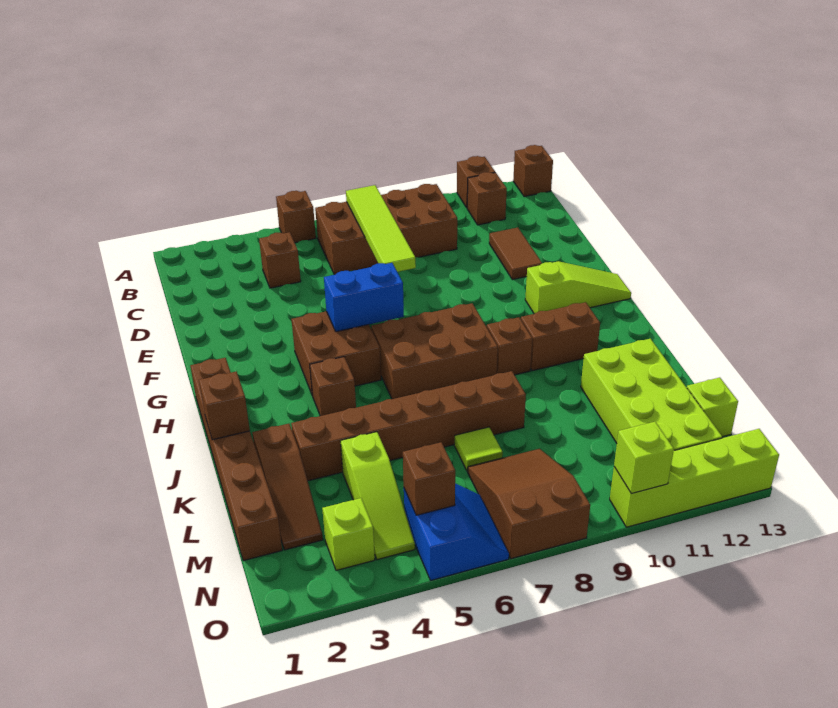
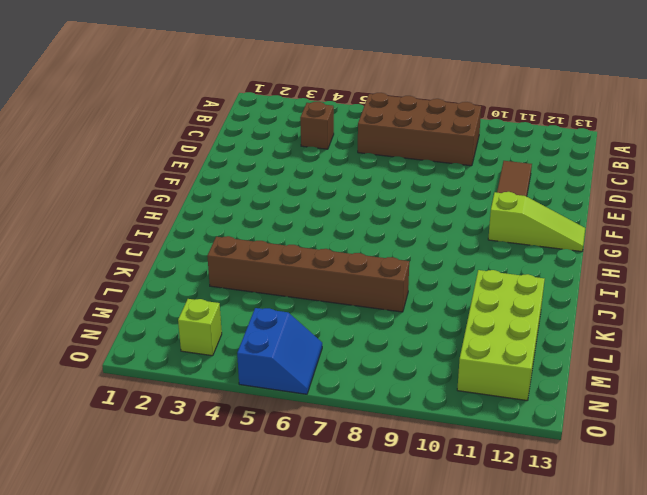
none -> brown brick A5 level 1
none -> brown brick A11 level 1
none -> brown brick A13 level 1

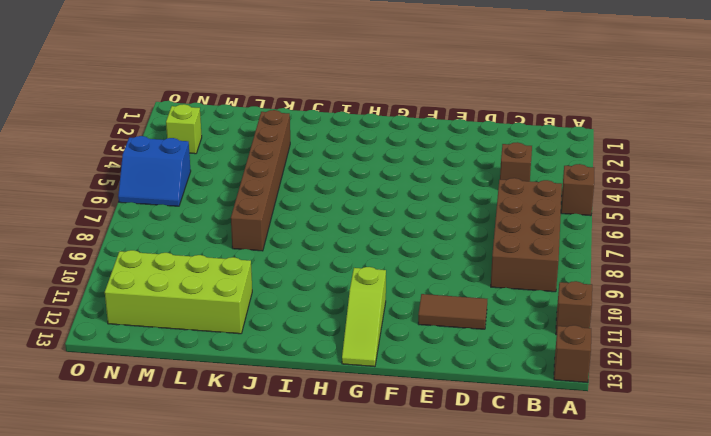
none -> brown brick B11 level 1
none -> brown brick G4:H5 level 1
none -> brown brick H1:M1 level 1

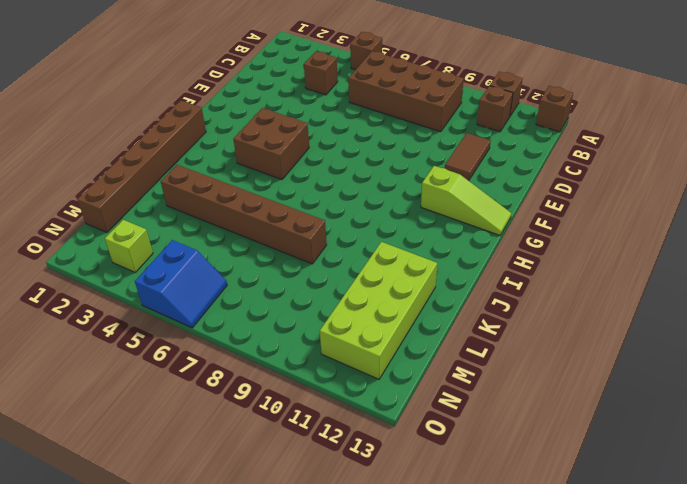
none -> brown brick H6:I8 level 1
none -> brown brick I4 level 1
none -> brown brick I9 level 1

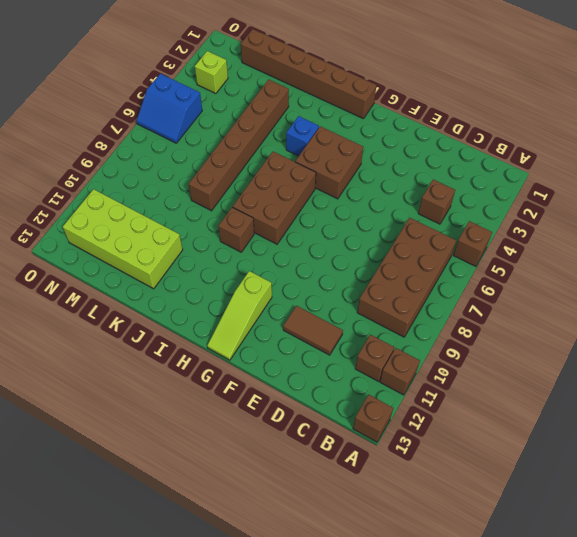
blue brick I4 level 1 -> brown brick I4 level 1
none -> brown brick I10:I11 level 1
none -> brown slope K2:M2 level 1 top K
none -> lime slope L4:N4 level 1 top L

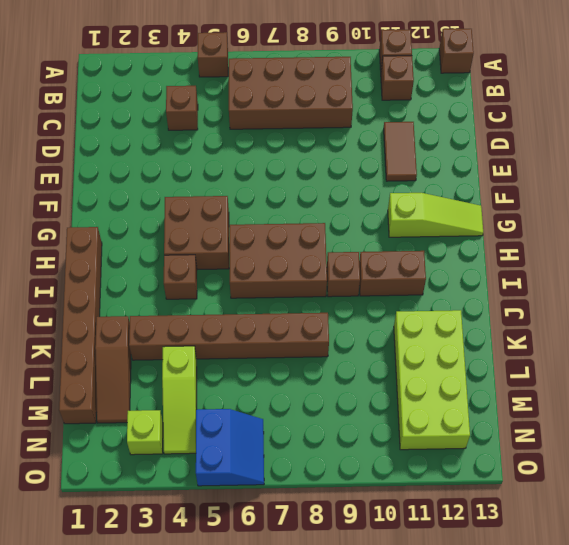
none -> lime tile L7 level 1
none -> brown slope M7:O8 level 1 top O
none -> lime brick M13 level 1

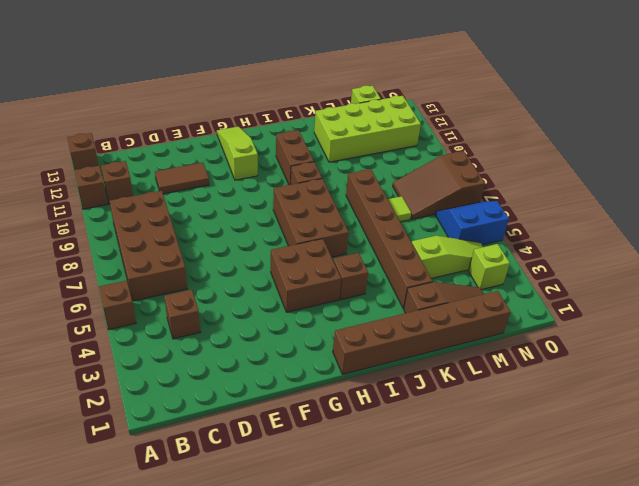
none -> lime brick O10:O13 level 1
none -> lime tile B7:E7 level 2
none -> blue brick G5:G6 level 2

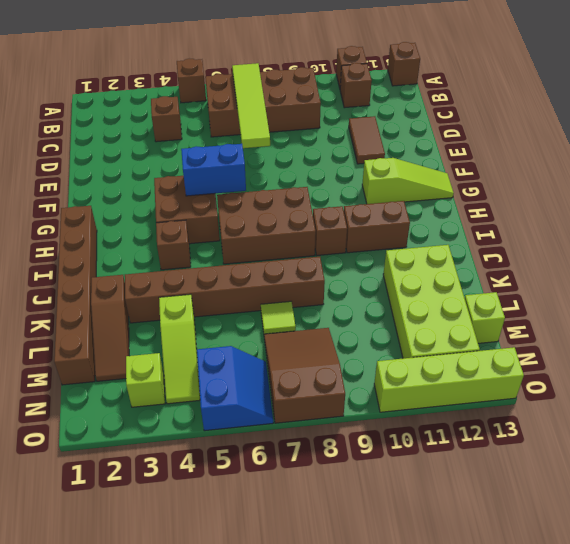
none -> brown brick J1 level 2
none -> brown brick N5 level 2
none -> lime brick O10 level 2

